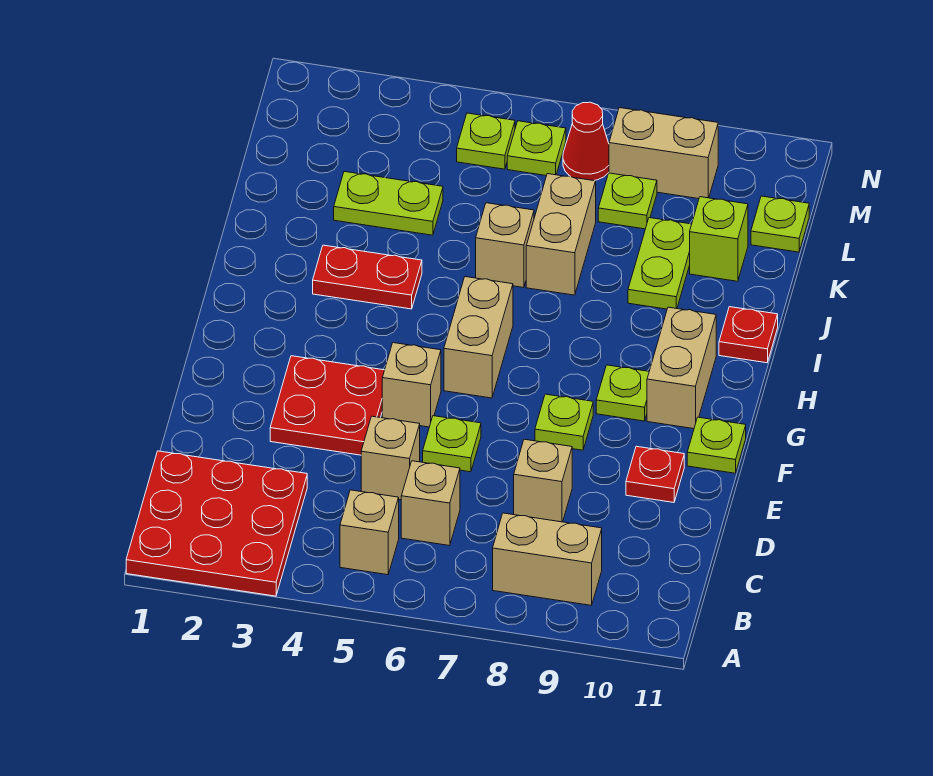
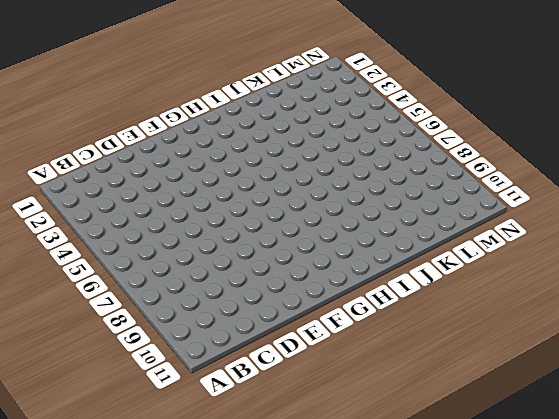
none -> red plate A1:C3 level 1
none -> tan brick B5 level 1
none -> tan brick B8:B9 level 1

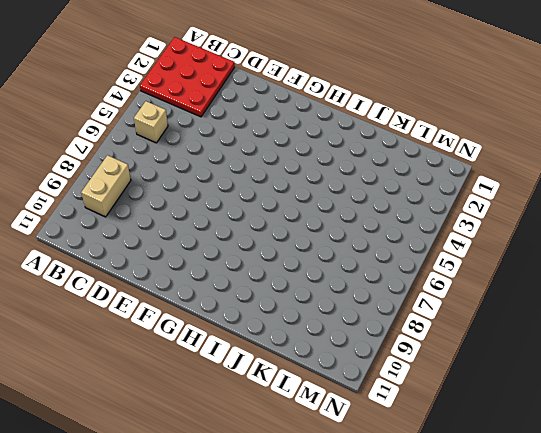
none -> tan brick C6 level 1
none -> tan brick D5 level 1
none -> tan brick D8 level 1

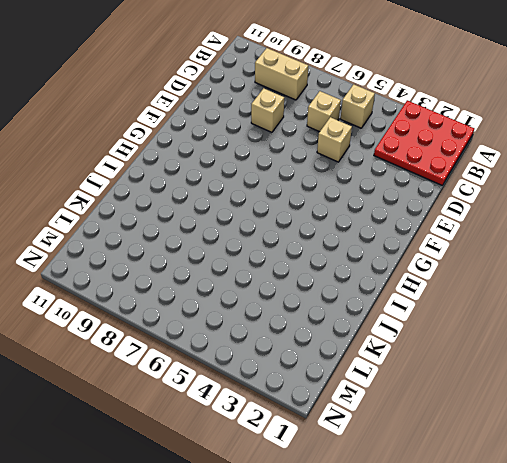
none -> red plate E3:F4 level 1
none -> lime plate E6 level 1
none -> red plate E10 level 1

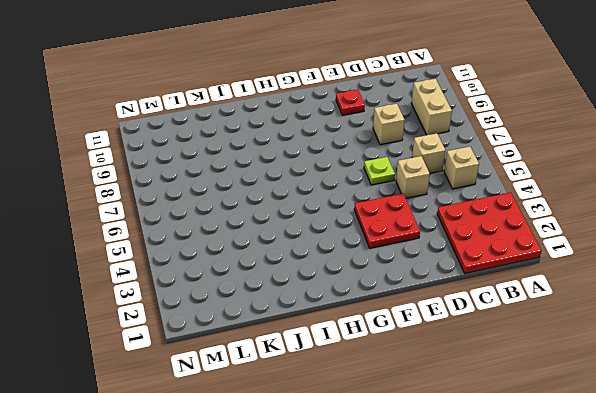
none -> tan brick F5 level 1
none -> lime plate F8 level 1
none -> lime plate F11 level 1

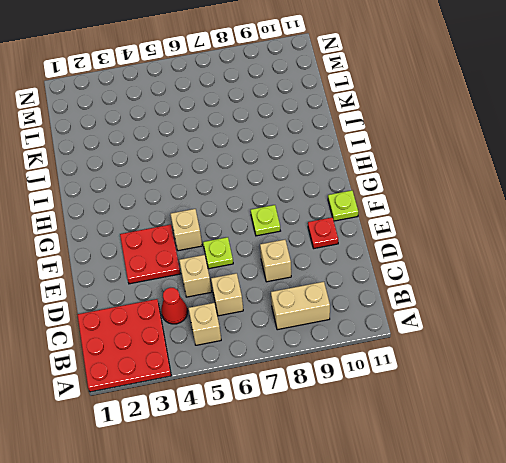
red cone C4 level 1 -> red cone M7 level 1
none -> tan brick G6:H6 level 1
none -> lime plate G9 level 1
none -> tan brick G10:H10 level 1

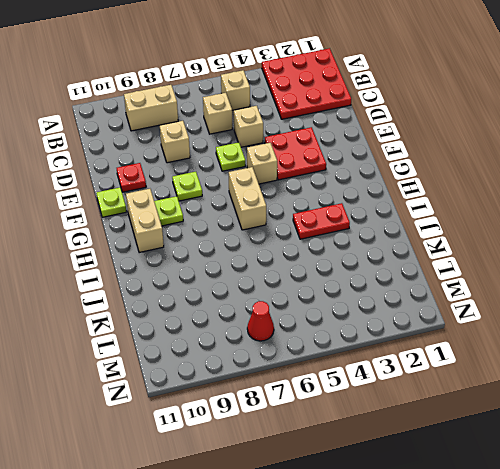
none -> red plate I11 level 1
none -> tan brick J6 level 1
none -> tan brick J7:K7 level 1

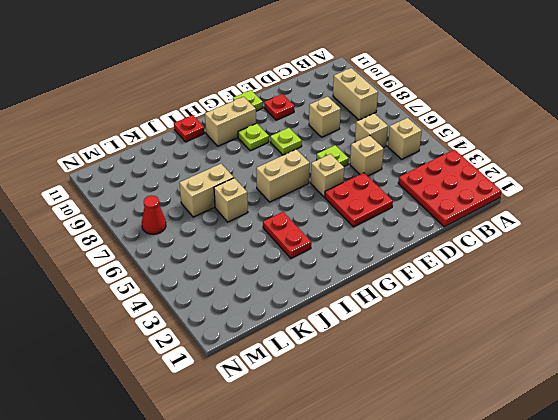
none -> lime plate J9:K9 level 1
none -> lime plate K3:K4 level 1
none -> lime brick K10 level 1

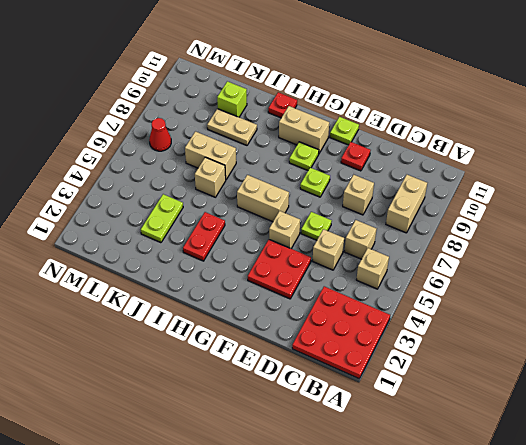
tan plate J9:K9 level 1 -> lime plate J9:K9 level 1
none -> lime plate L8 level 1
none -> lime plate L11 level 1
none -> lime plate M5 level 1

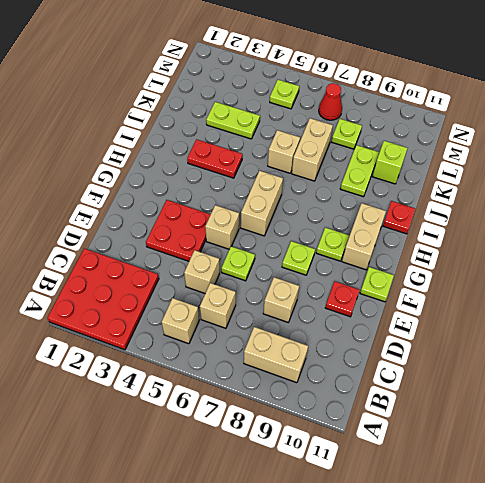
none -> lime plate L11 level 1
none -> lime plate M6 level 1
none -> tan brick M8:M9 level 1

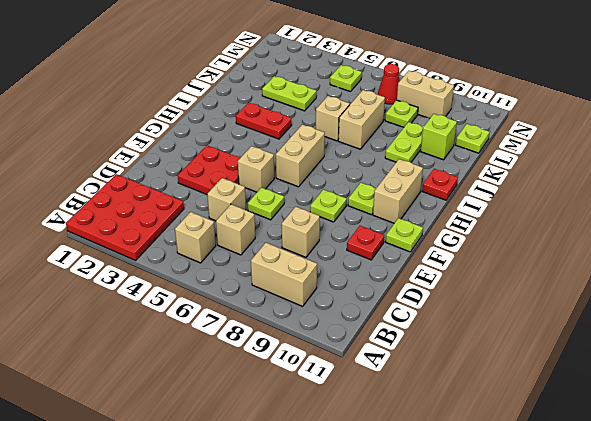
none -> lime plate M6 level 1

